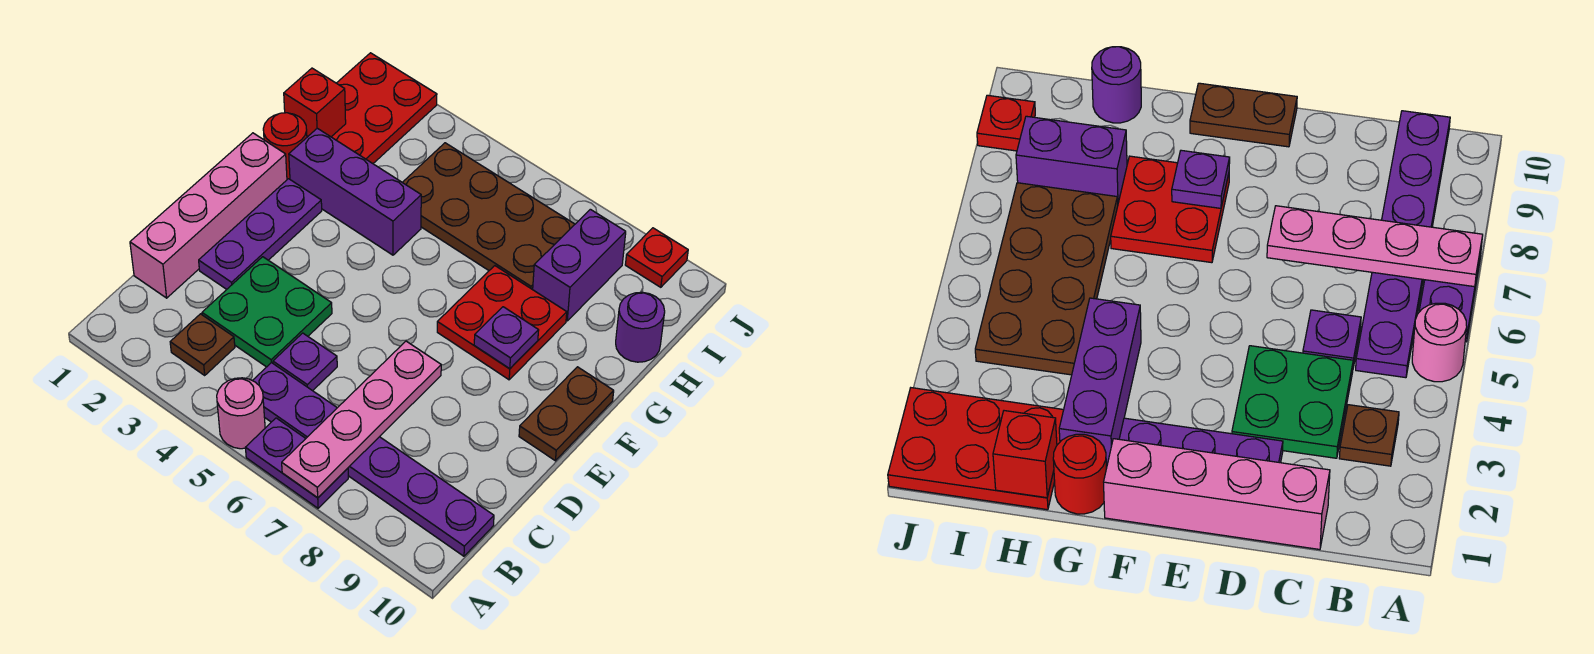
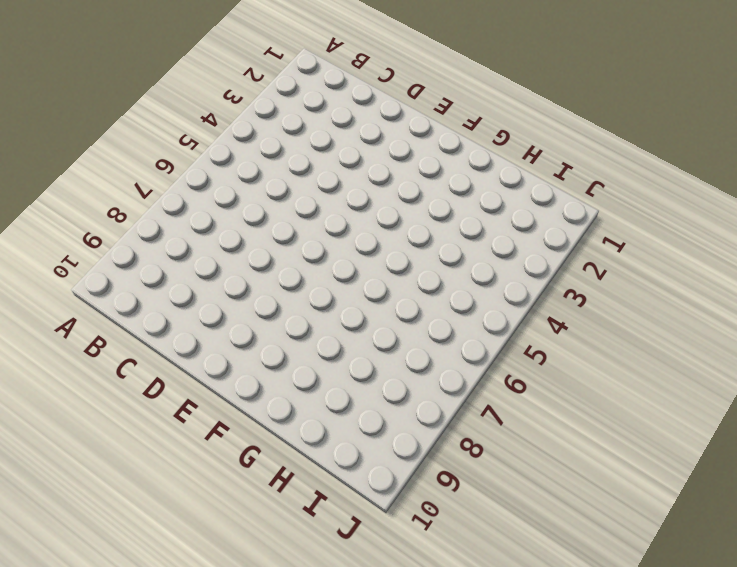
none -> pink round brick A5 level 1
none -> purple plate A6:A7 level 1
none -> brown plate B3 level 1

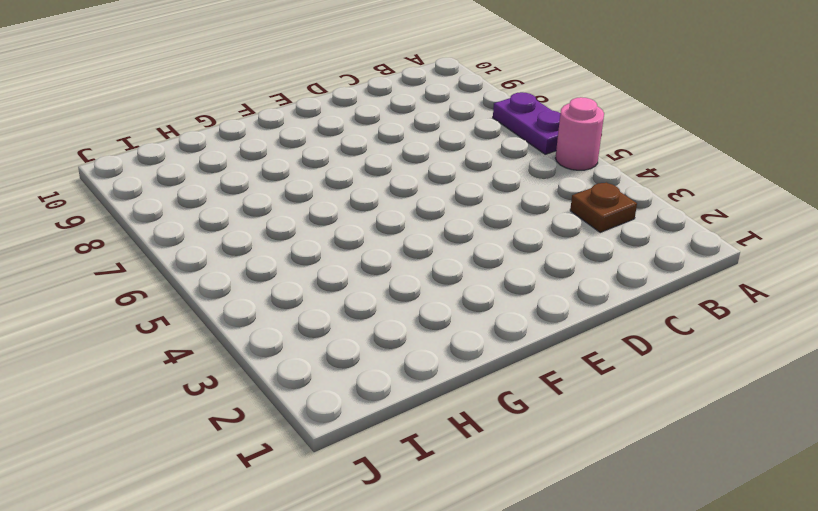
none -> purple plate B5:B10 level 1
none -> pink brick C1:F1 level 1
none -> green plate C3:D4 level 1

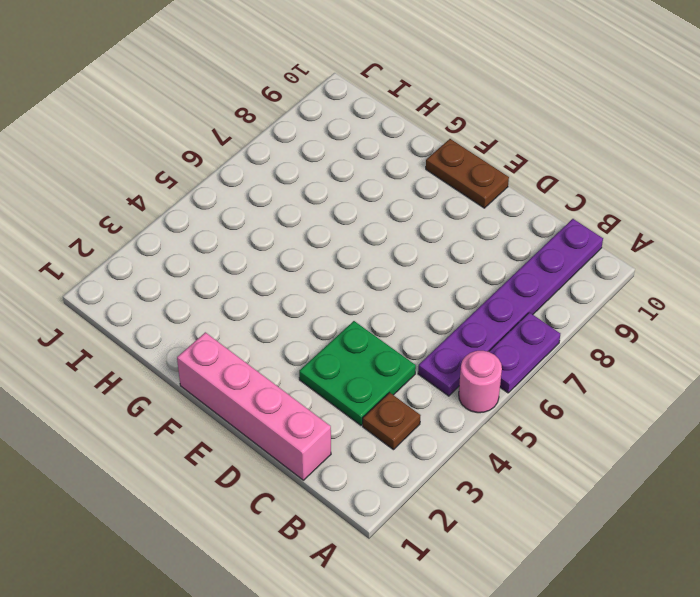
none -> purple plate C5 level 1
none -> purple plate D2:F2 level 1
none -> red plate F7:G8 level 1

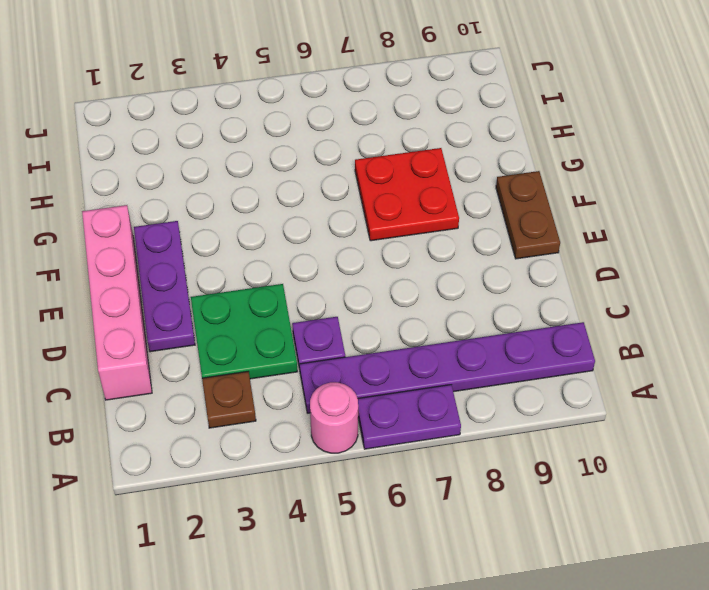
none -> red round brick G1 level 1
none -> purple brick G2:G4 level 1
none -> red plate H1:J2 level 1

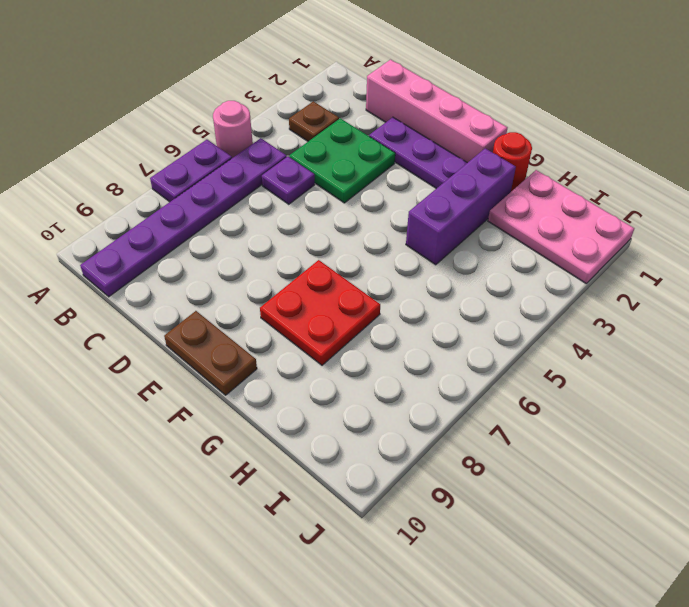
pink plate H1:J2 level 1 -> red plate H1:J2 level 1
none -> brown plate H4:I7 level 1
none -> purple brick H8:I8 level 1
none -> purple round brick H10 level 1

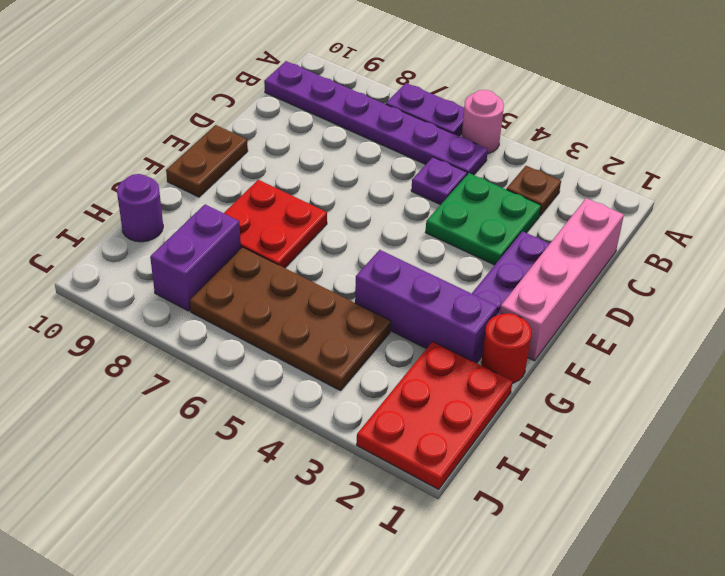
none -> red plate J9 level 1
none -> pink plate A7:D7 level 2
none -> purple plate F8 level 2

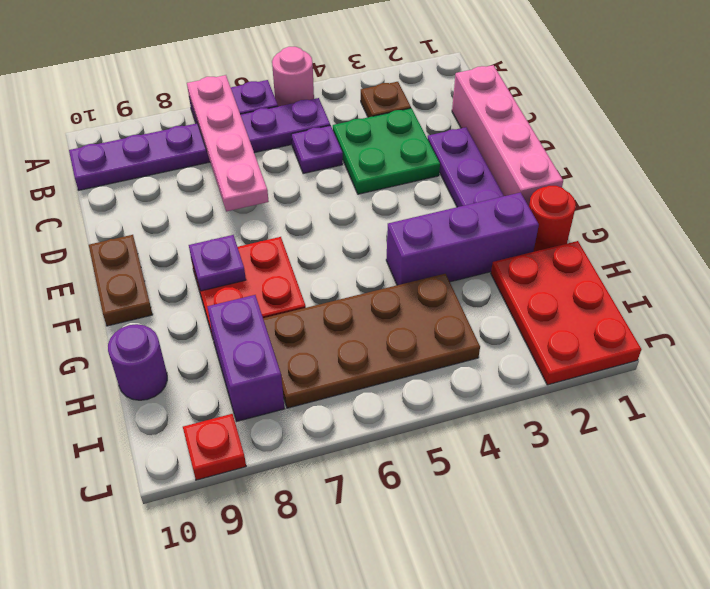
none -> red brick H1 level 2

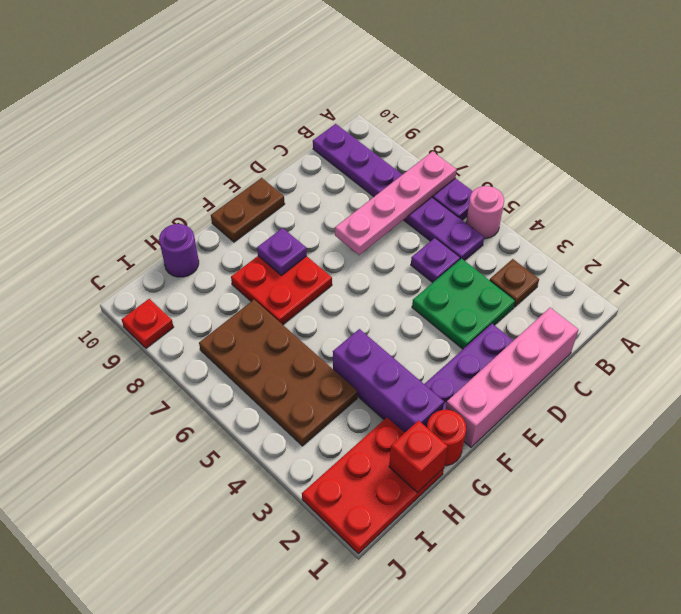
none -> purple brick H8:I8 level 1

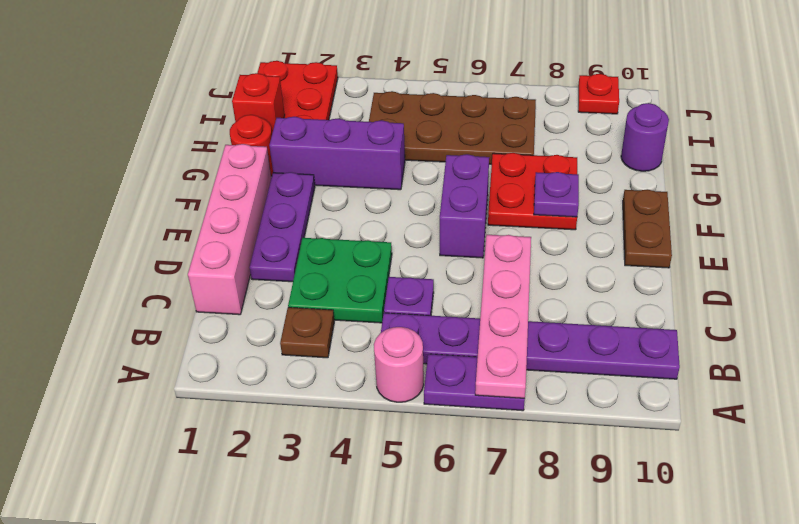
purple brick E6:F6 level 1 -> purple brick H8:I8 level 1

